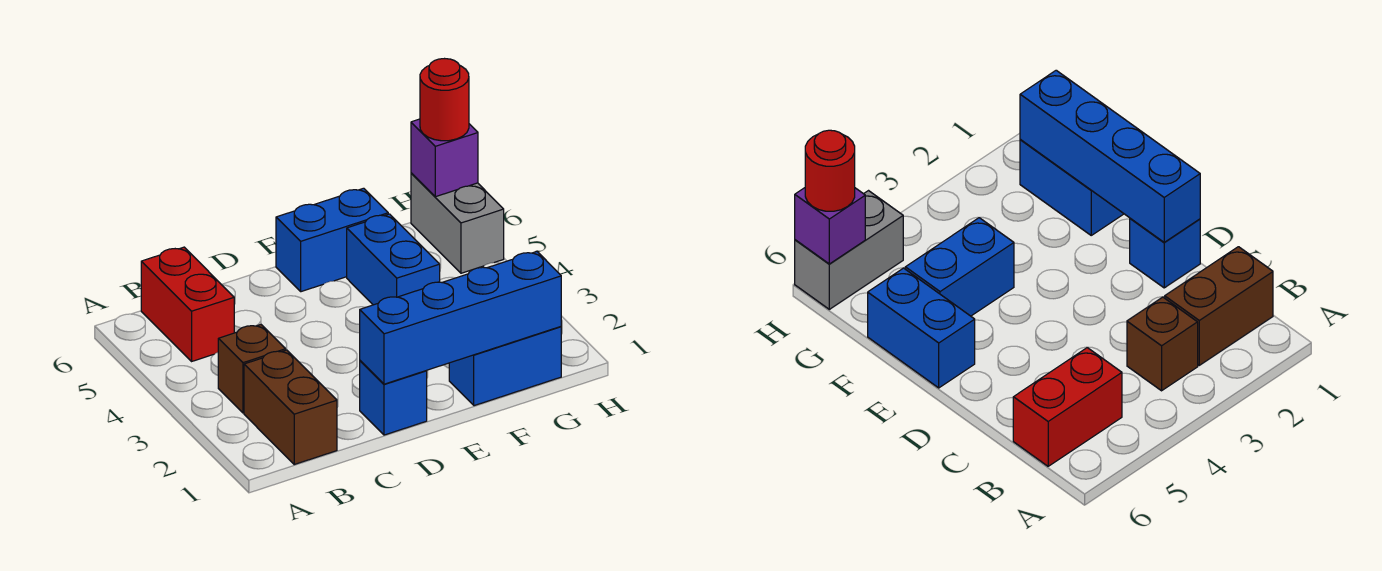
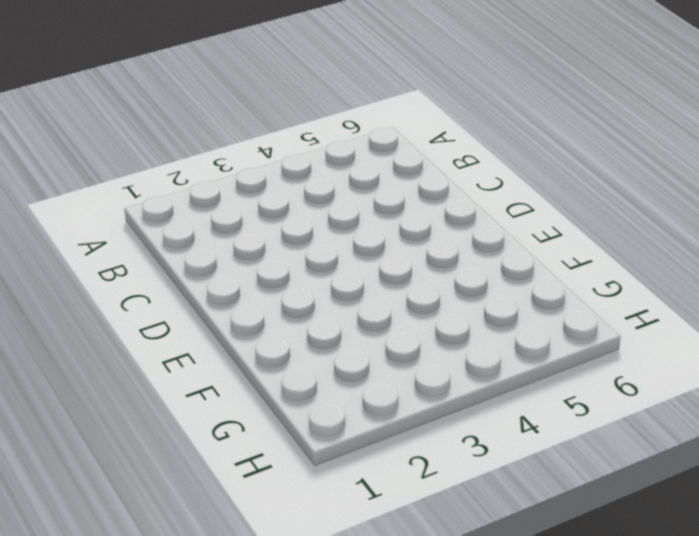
none -> brown brick B1:B2 level 1
none -> brown brick B3 level 1

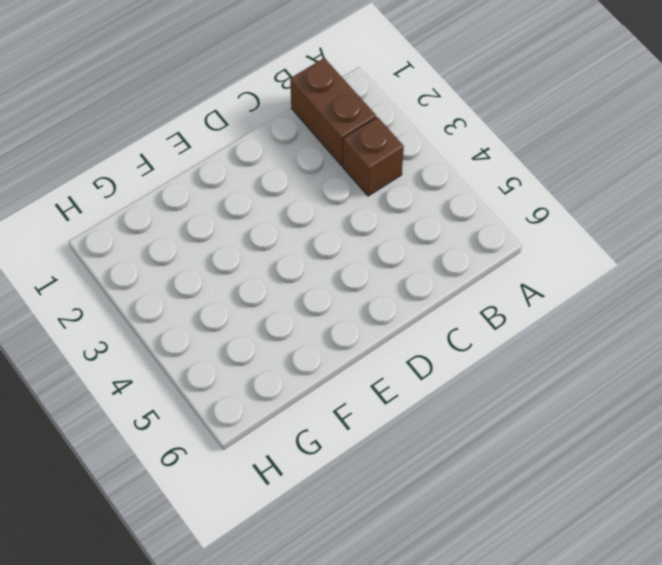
none -> red brick B5:B6 level 1
none -> blue brick D1 level 1

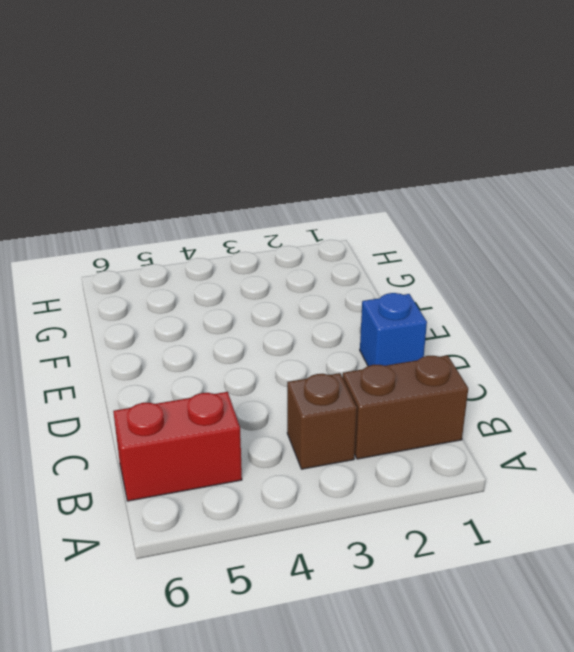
none -> blue brick E6:F6 level 1
none -> blue brick F1:G1 level 1

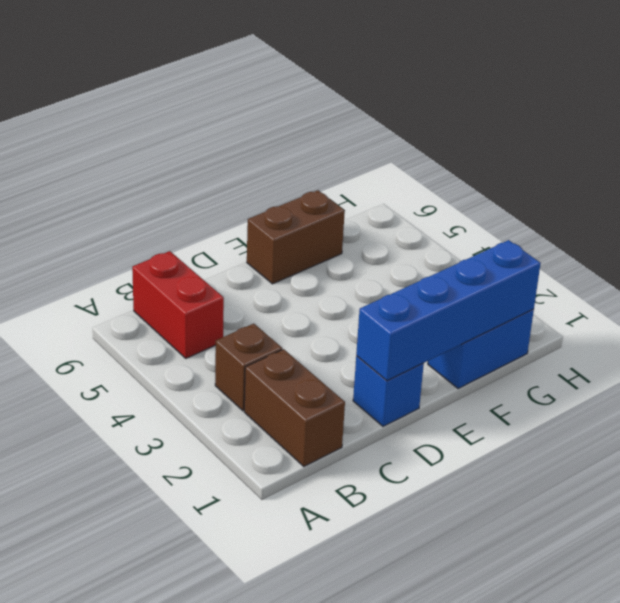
brown brick E6:F6 level 1 -> blue brick E6:F6 level 1
none -> blue brick F4:F5 level 1
none -> grey brick H5:H6 level 1

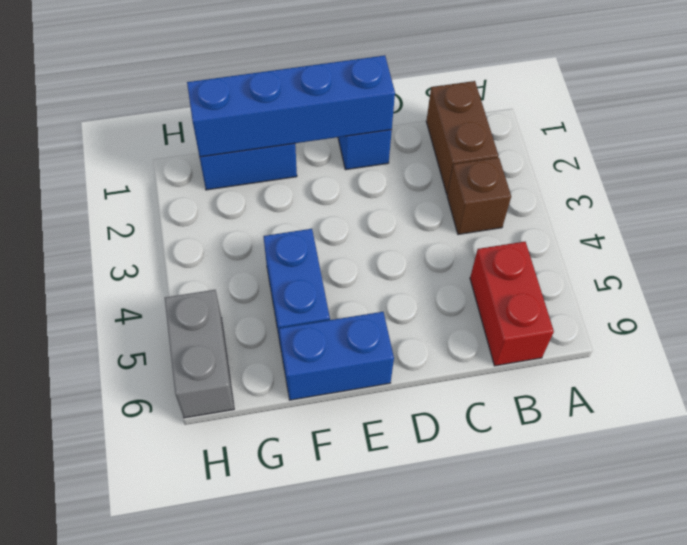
none -> purple brick H6 level 2
none -> red round brick H6 level 3

